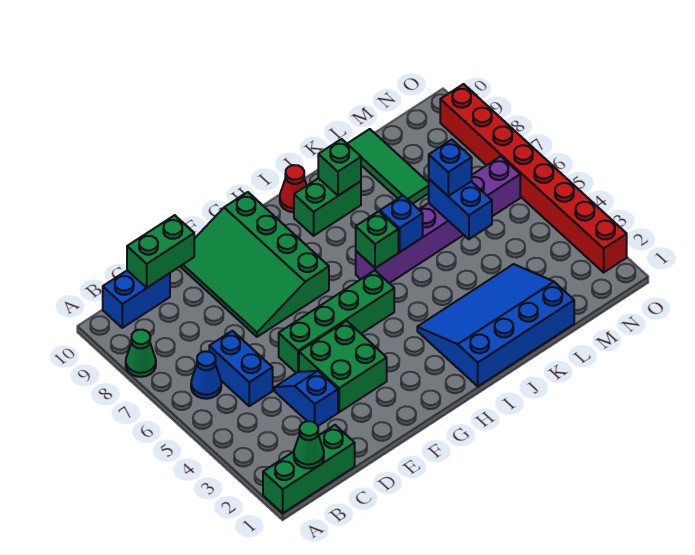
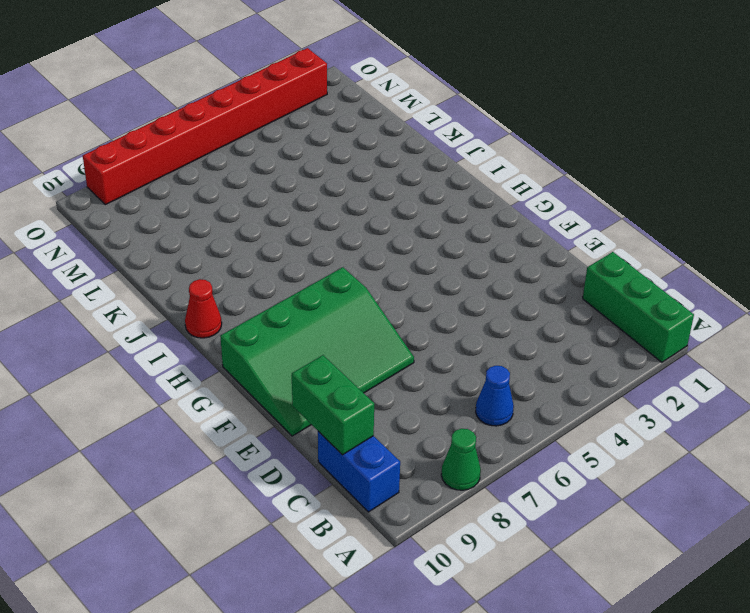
none -> blue brick C5:C6 level 1
none -> blue slope D3:D4 level 1 top 3
none -> green brick E3:F4 level 1

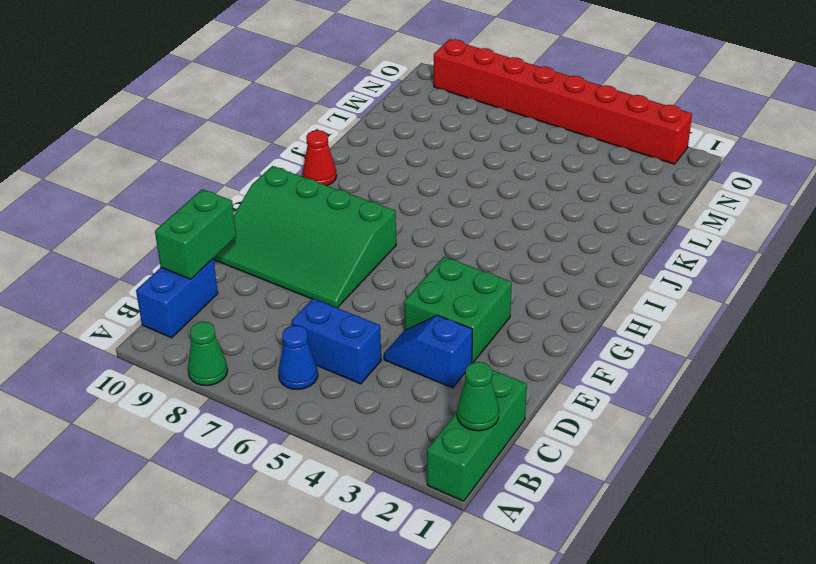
none -> green brick E5:H5 level 1
none -> blue slope I1:L3 level 1 top 1
none -> purple brick I6:N6 level 1

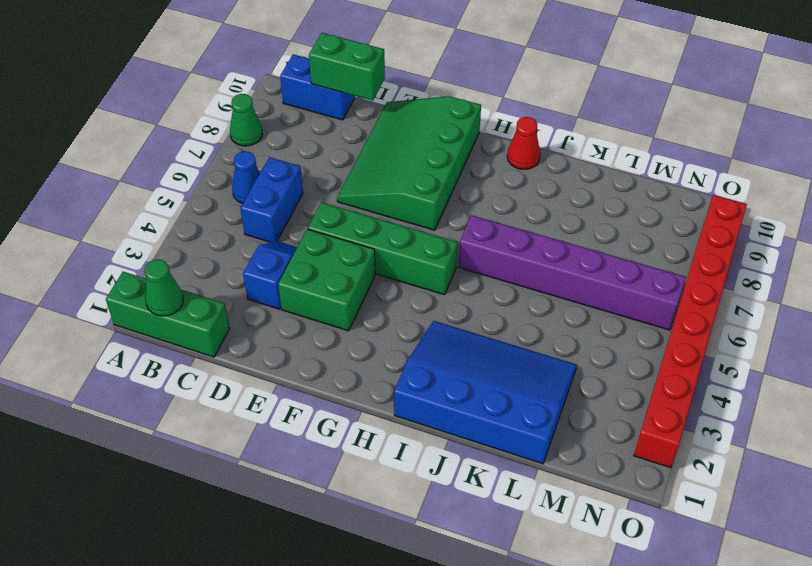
none -> green brick I9:J9 level 1
none -> green tile L8:L10 level 1
none -> green brick I6 level 2

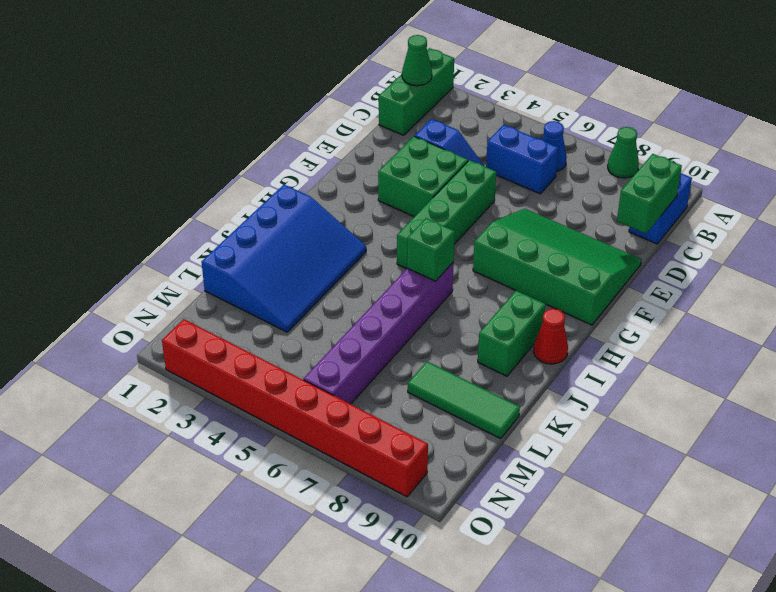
none -> blue brick J6 level 2
none -> green brick J9 level 2
none -> blue brick L5:L6 level 2

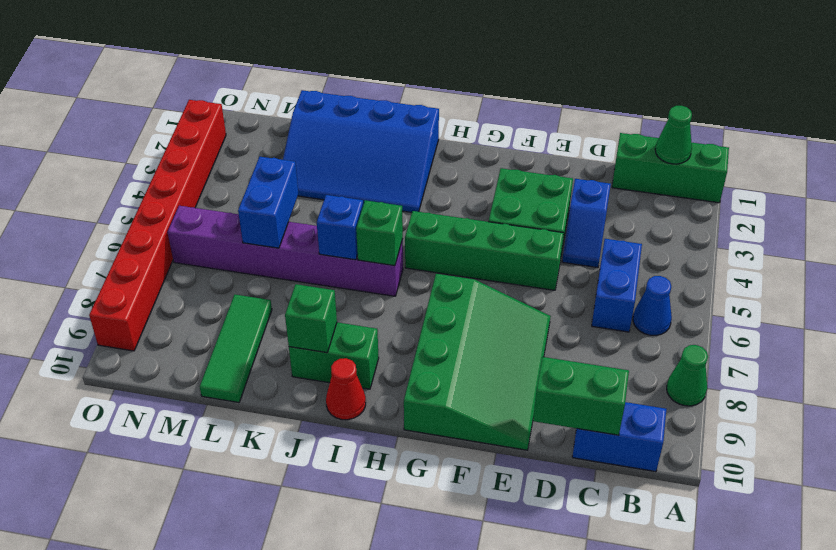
none -> blue brick L6 level 3

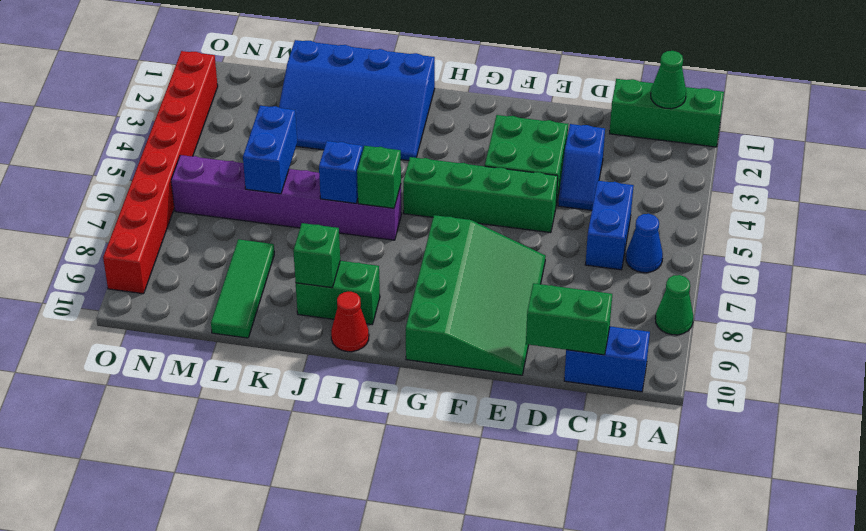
none -> blue brick L6 level 3

